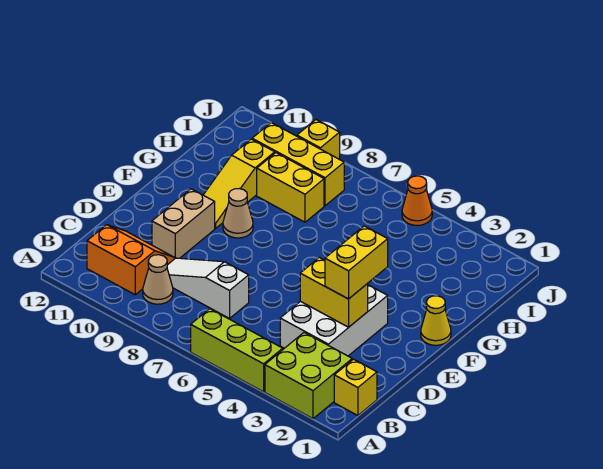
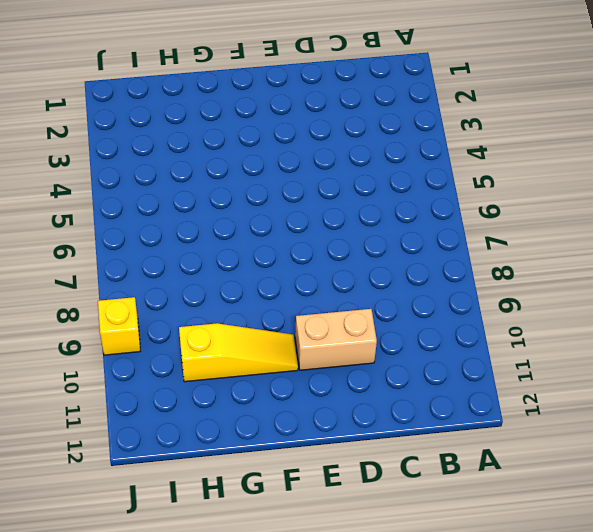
none -> lime brick A2:B3 level 1
none -> lime brick A4:A6 level 1
none -> yellow brick B1 level 1

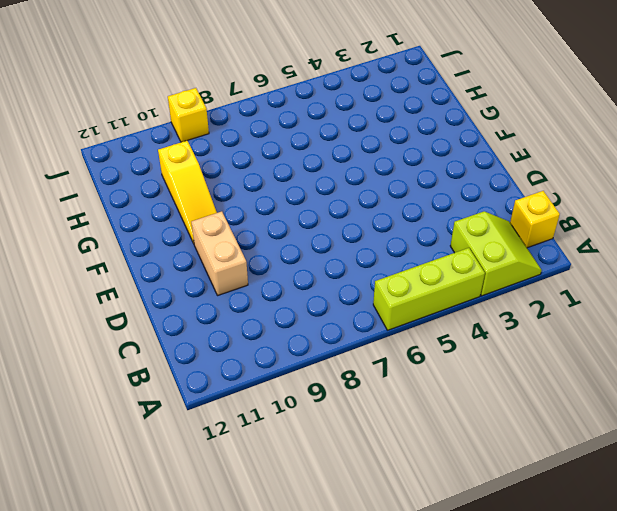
lime slope A2:B3 level 1 top 3 -> lime brick A2:B3 level 1
none -> tan cone B9 level 1
none -> orange slope B10:C11 level 1 top B
none -> white brick C3:E4 level 1

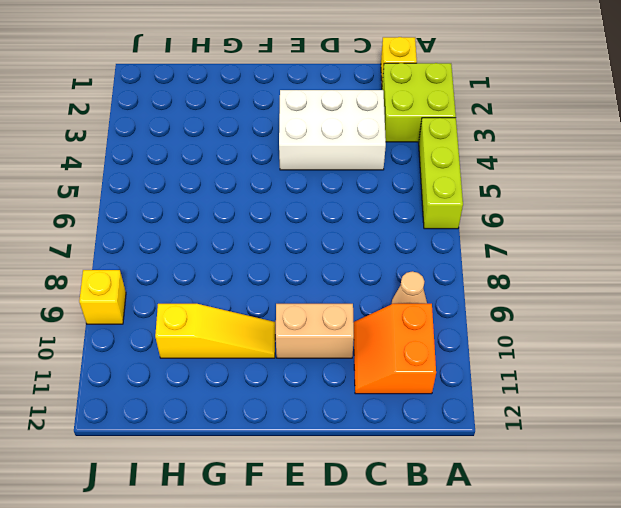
none -> white slope C7:C9 level 1 top 7
none -> yellow cone F1 level 1
none -> tan cone F9 level 1

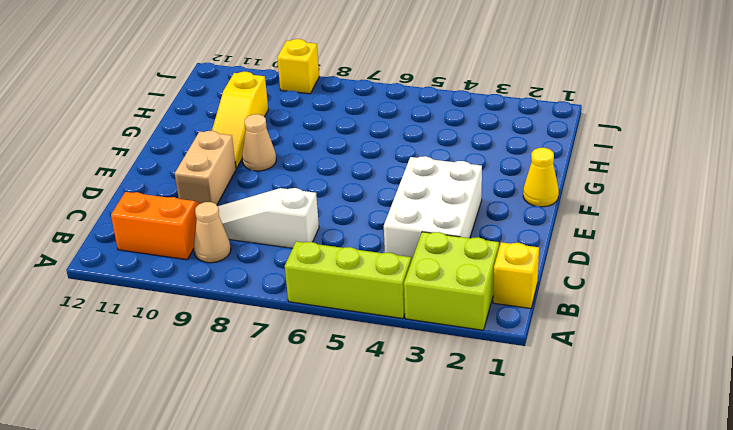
none -> yellow brick H8:H9 level 1
none -> yellow brick I8:I10 level 1
none -> orange cone J5 level 1

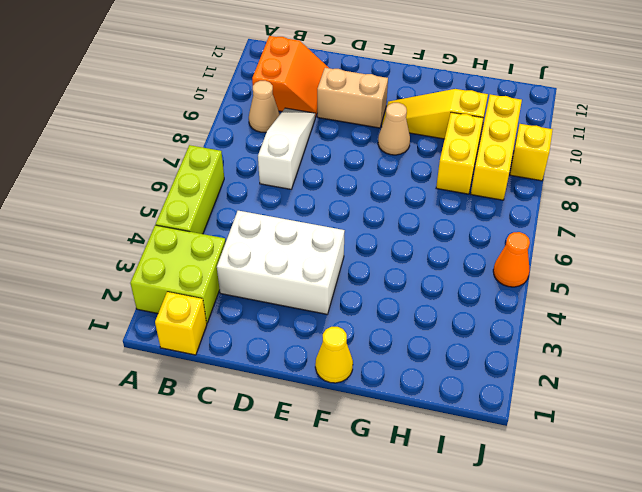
none -> yellow brick D3:D4 level 2
none -> yellow brick D3:E3 level 3

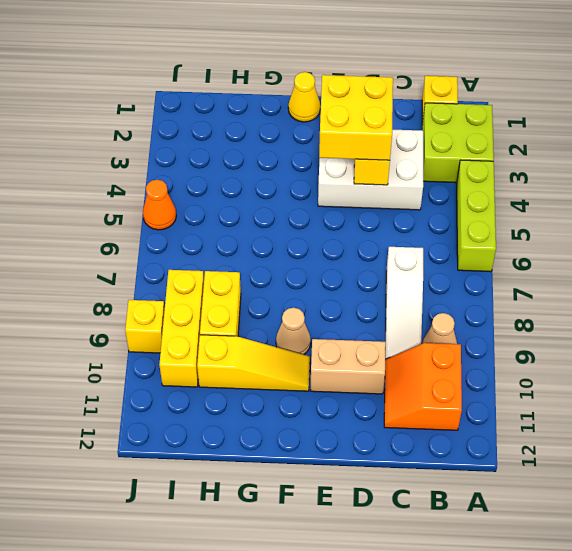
yellow brick D3:E4 level 3 -> yellow brick D3:E3 level 3

